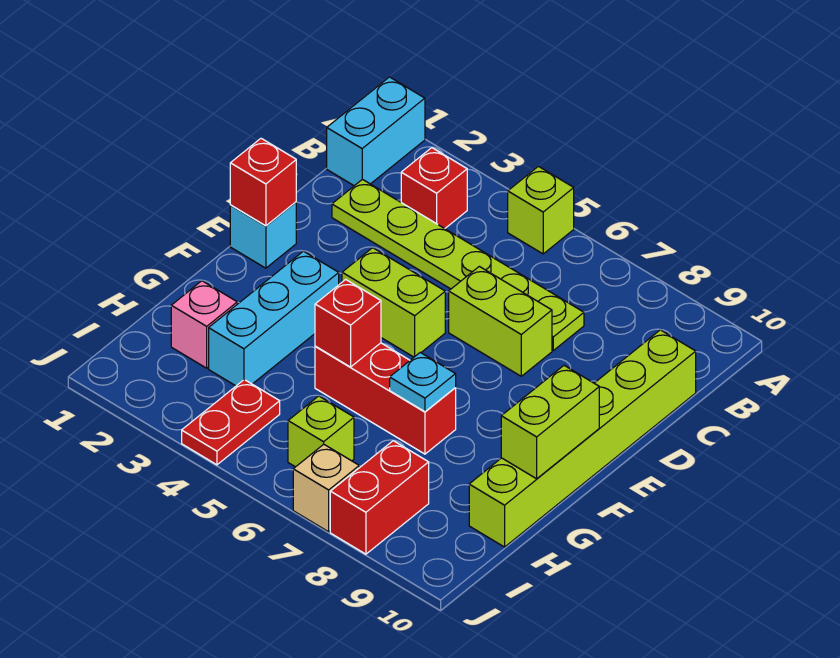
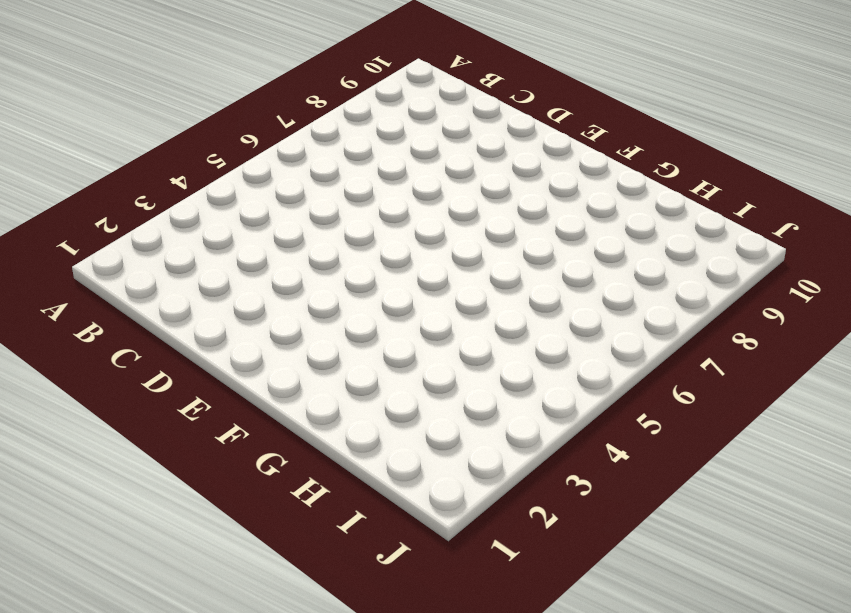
none -> cyan brick A1:B1 level 1
none -> lime brick A5 level 1
none -> red brick B3 level 1

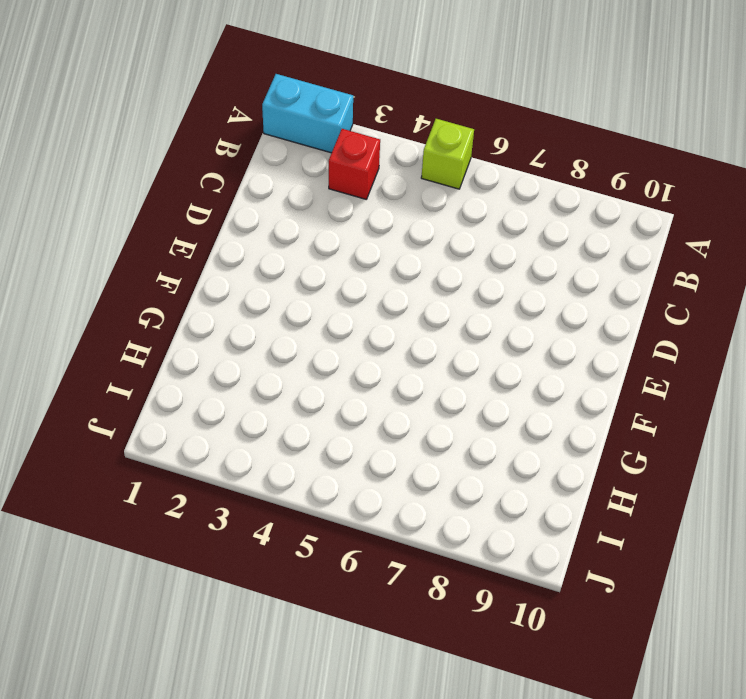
cyan brick A1:A2 level 1 -> cyan brick A1:B1 level 1
none -> lime plate C2:C7 level 1
none -> lime brick C10:H10 level 1
none -> lime brick D6:D7 level 1

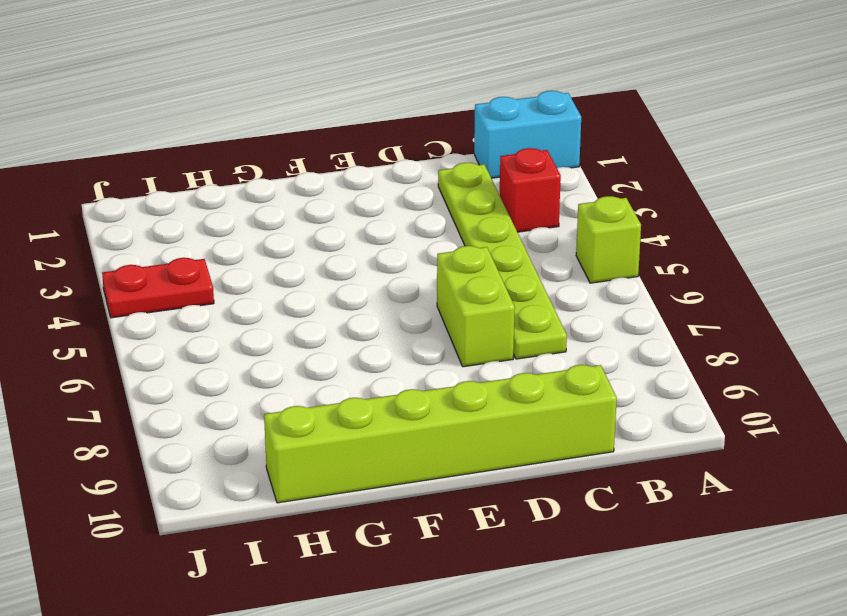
none -> cyan brick E1 level 1
none -> lime brick E4:E5 level 1
none -> cyan brick F3:H3 level 1

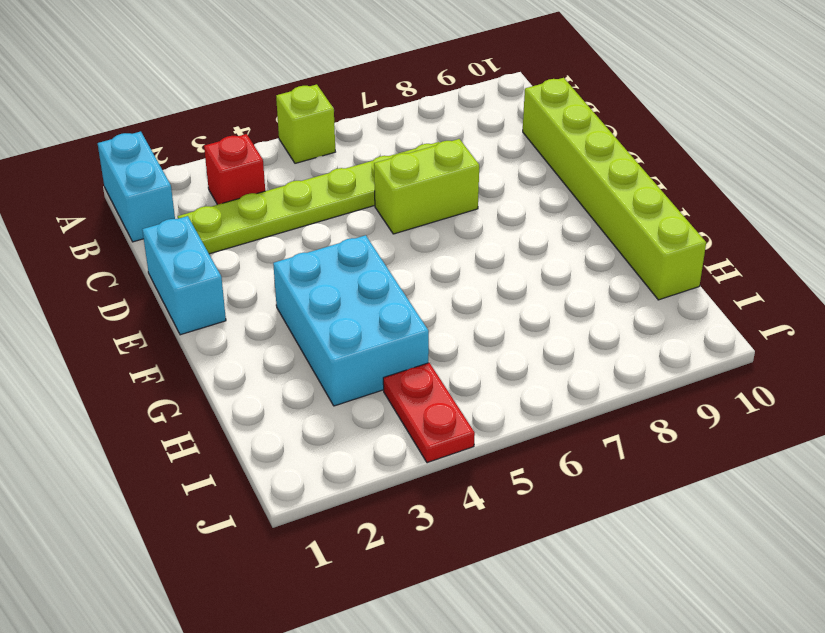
cyan brick D1:E1 level 1 -> cyan brick E1 level 1
cyan brick F3:H4 level 1 -> cyan brick F3:H3 level 1
none -> lime brick E4:E5 level 1
none -> red brick G5:G7 level 1
none -> pink brick H2 level 1

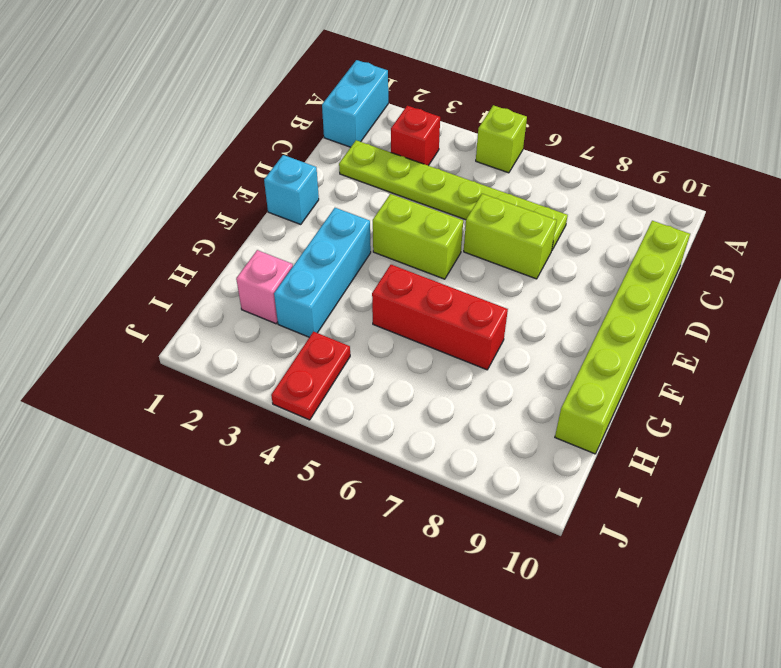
none -> lime brick I6 level 1
none -> red brick I8:J8 level 1
none -> tan brick J7 level 1

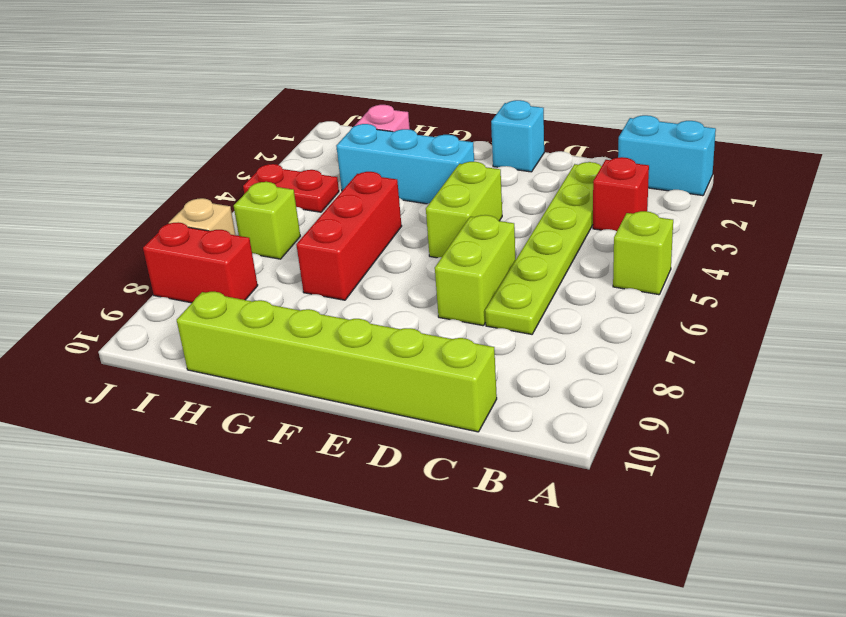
none -> red brick E1 level 2
none -> lime brick F10:G10 level 2
none -> red brick G5 level 2

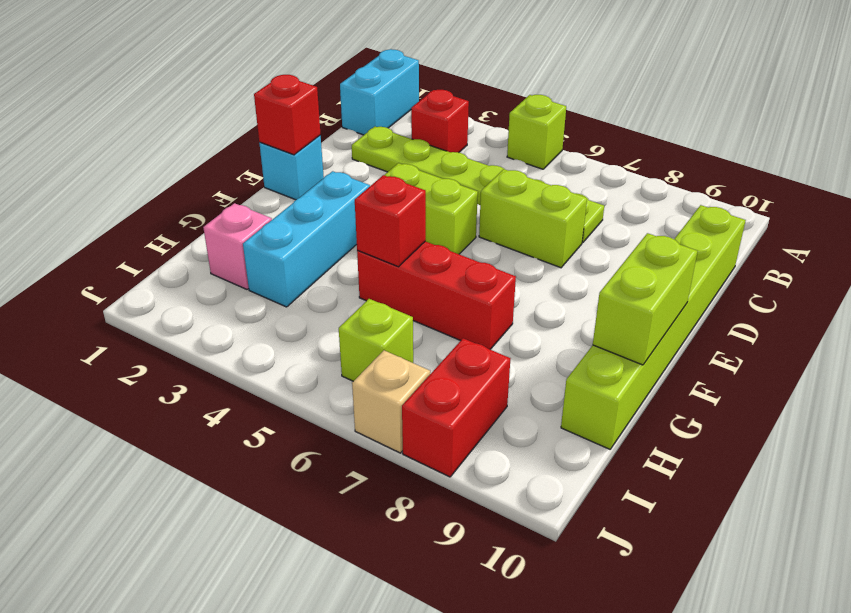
none -> red plate I4:J4 level 1
none -> cyan plate G7 level 2

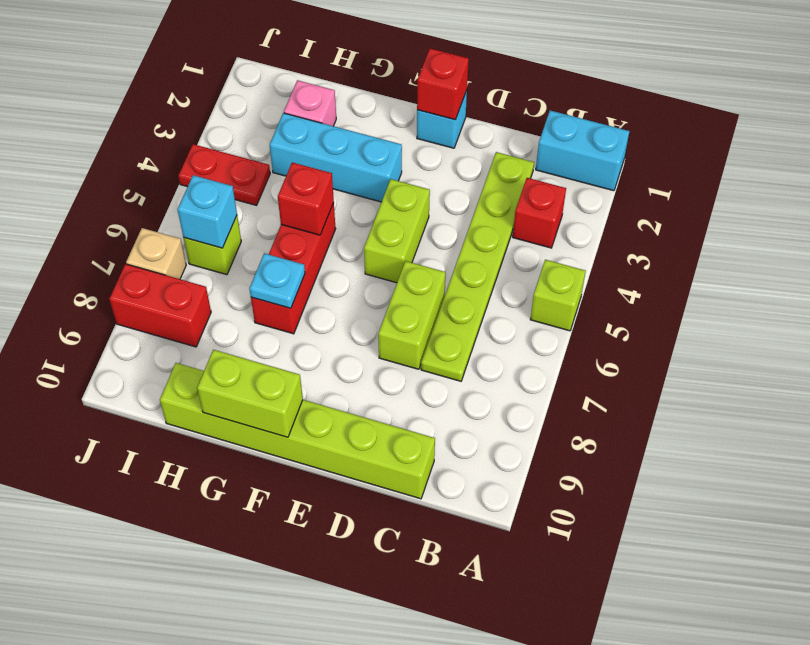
cyan brick I6 level 2 -> none

